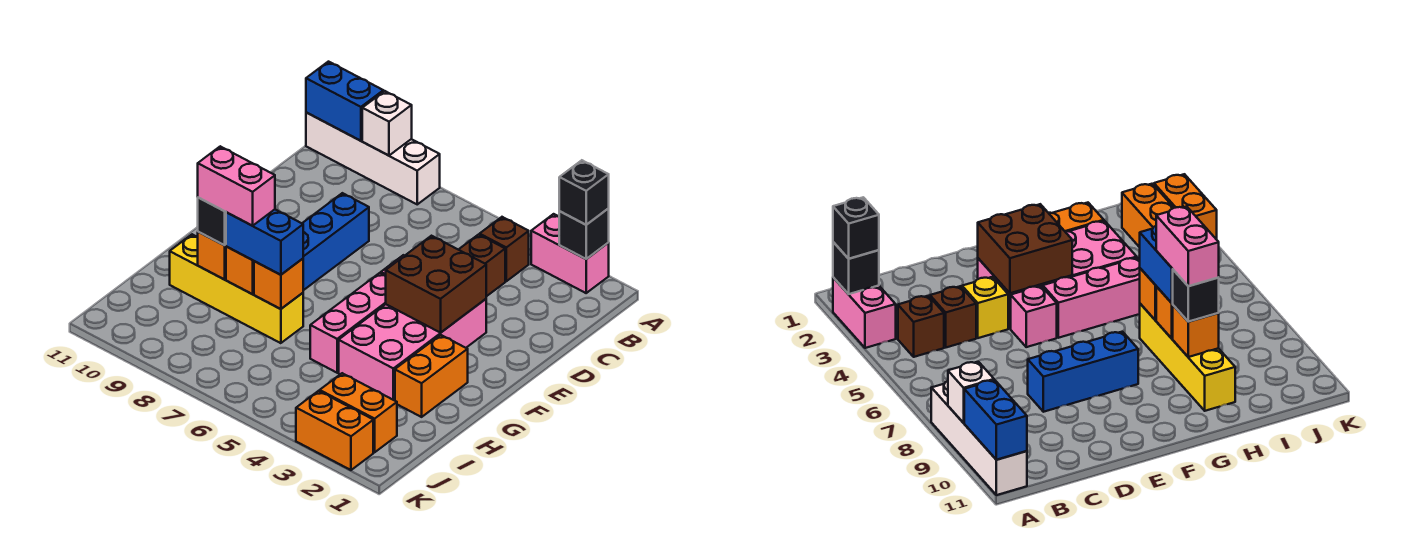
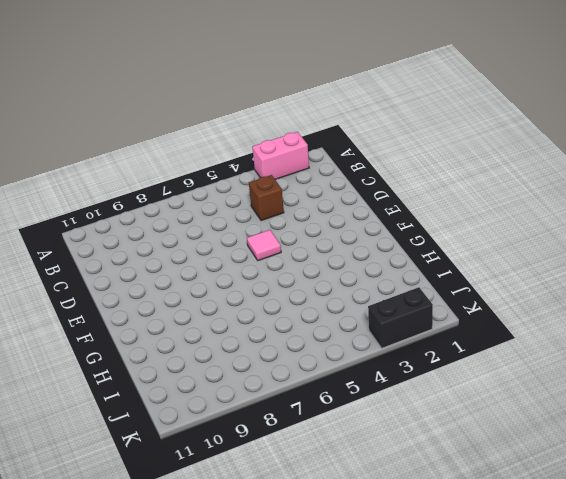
pink tile E5 level 1 -> pink brick E5 level 1
black brick K2:K3 level 1 -> orange brick K2:K3 level 1
none -> white brick A8:A11 level 1
none -> brown brick B4 level 1
none -> yellow brick D4 level 1

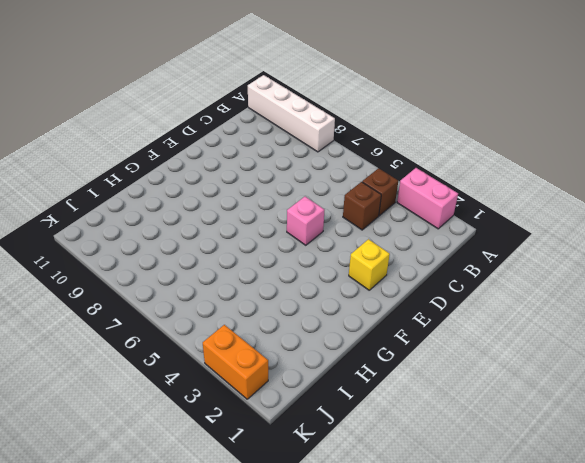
yellow brick E2 level 1 -> yellow brick D4 level 1
none -> blue brick D8:F8 level 1
none -> pink brick E3:H4 level 1
none -> pink brick F5:H5 level 1

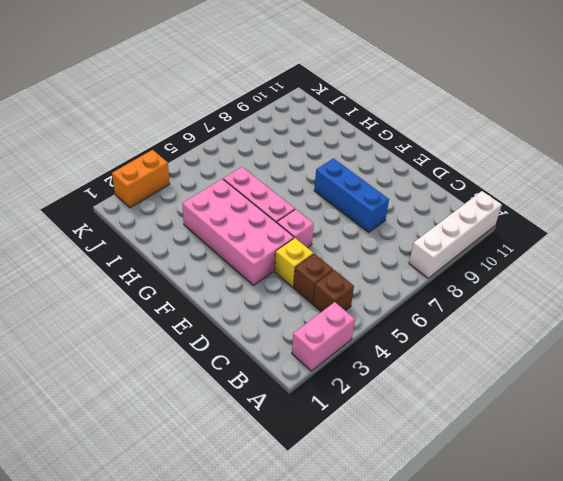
none -> orange brick G2:H2 level 1
none -> yellow brick H7:H10 level 1
none -> orange brick J2:J3 level 1

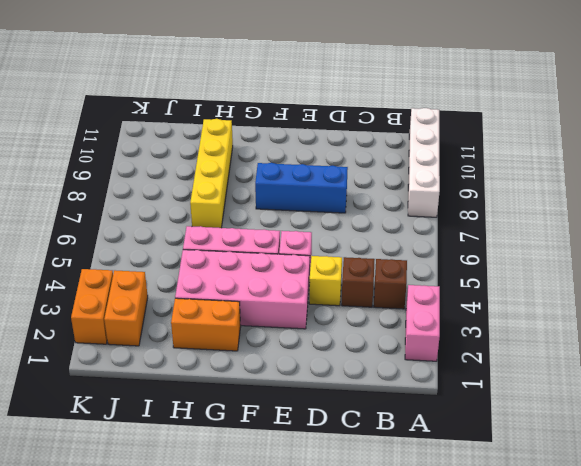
none -> black brick A2 level 2
none -> white brick A9 level 2
none -> blue brick A10:A11 level 2

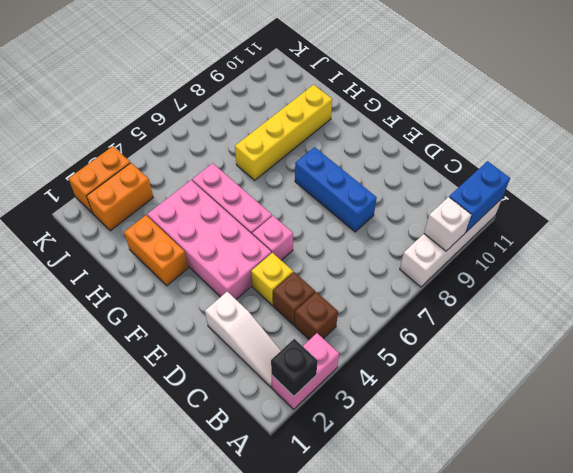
white slope B2:D2 level 1 top D -> none
none -> brown brick E3:F4 level 2
none -> orange brick H7 level 2
none -> orange brick H8 level 2

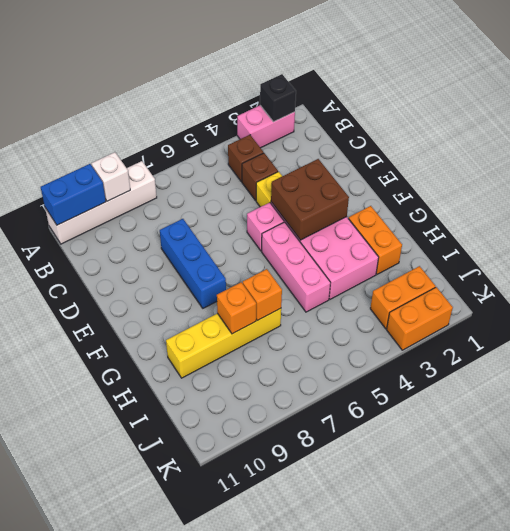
none -> orange brick H9 level 2
none -> black brick A2 level 3
none -> blue brick H7:H8 level 3

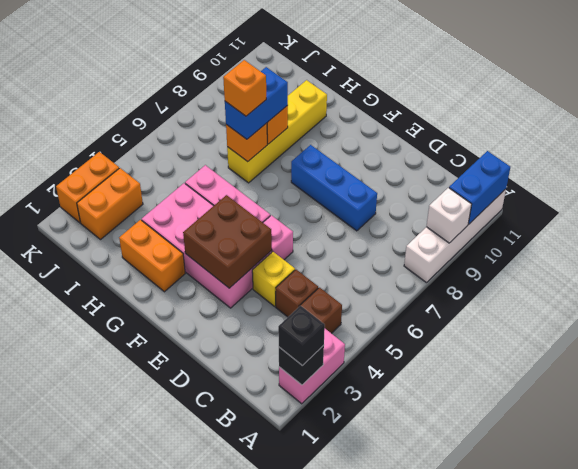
orange brick H7 level 4 -> orange brick H9 level 2
none -> black brick H9 level 3
none -> pink brick H8:H9 level 4

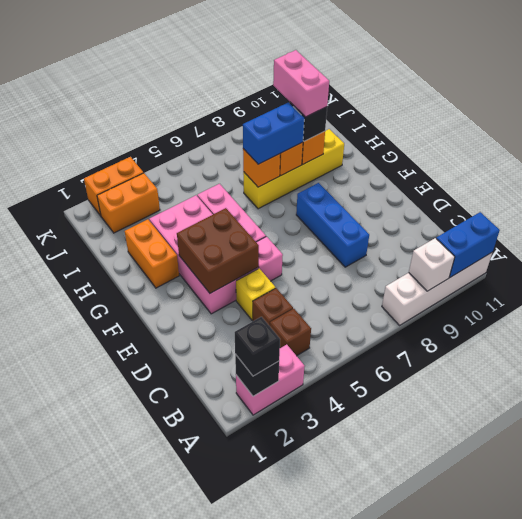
pink brick H9:I9 level 4 -> pink brick H8:H9 level 4

